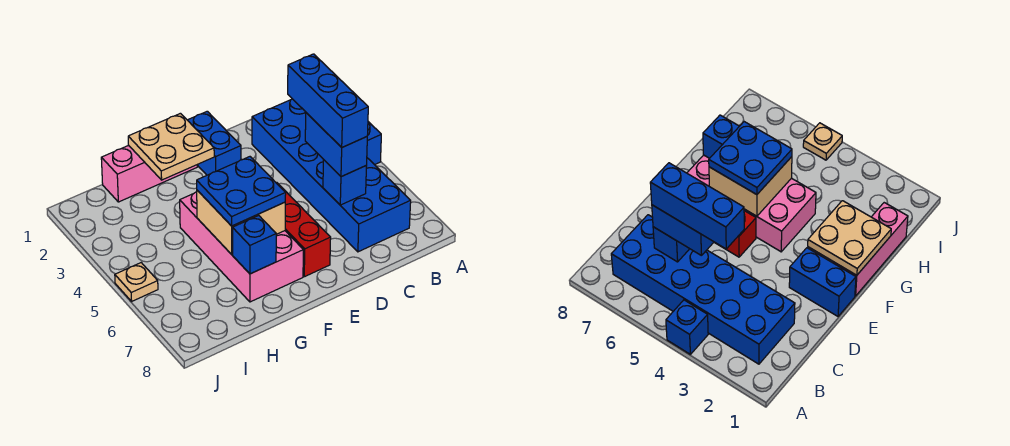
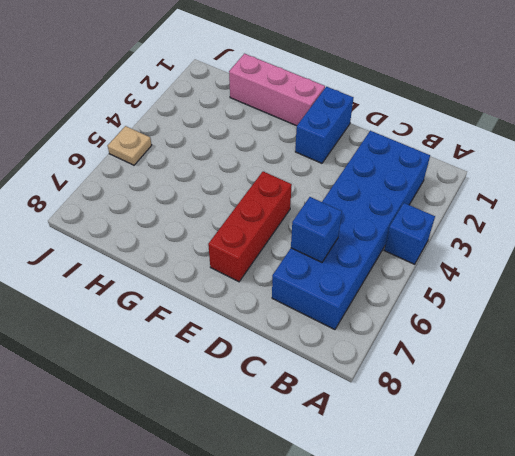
none -> pink brick F4:G7 level 1
none -> tan plate F1:G2 level 2
none -> tan brick F5:G6 level 2

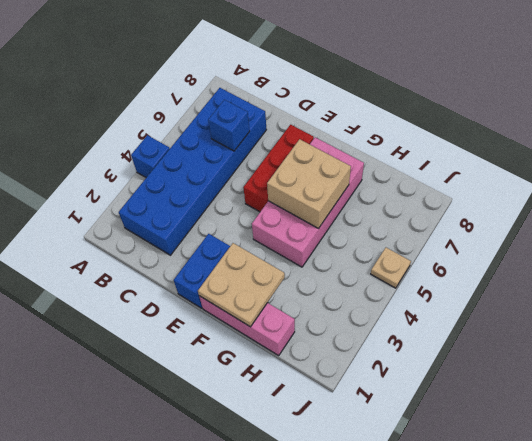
none -> blue brick G7 level 2
none -> blue brick C5:C6 level 3
none -> blue plate F5:G6 level 3

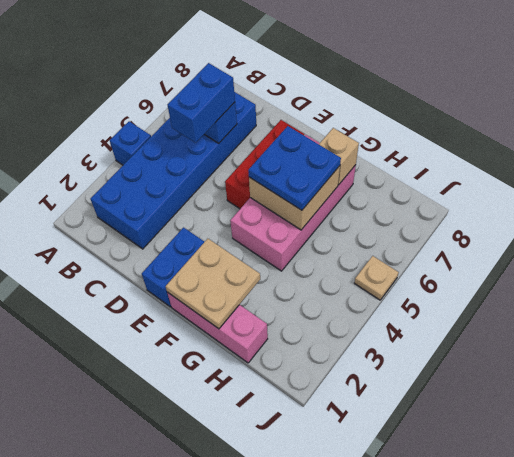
tan brick G7 level 2 -> blue brick G7 level 2
none -> blue brick C4:C6 level 4

